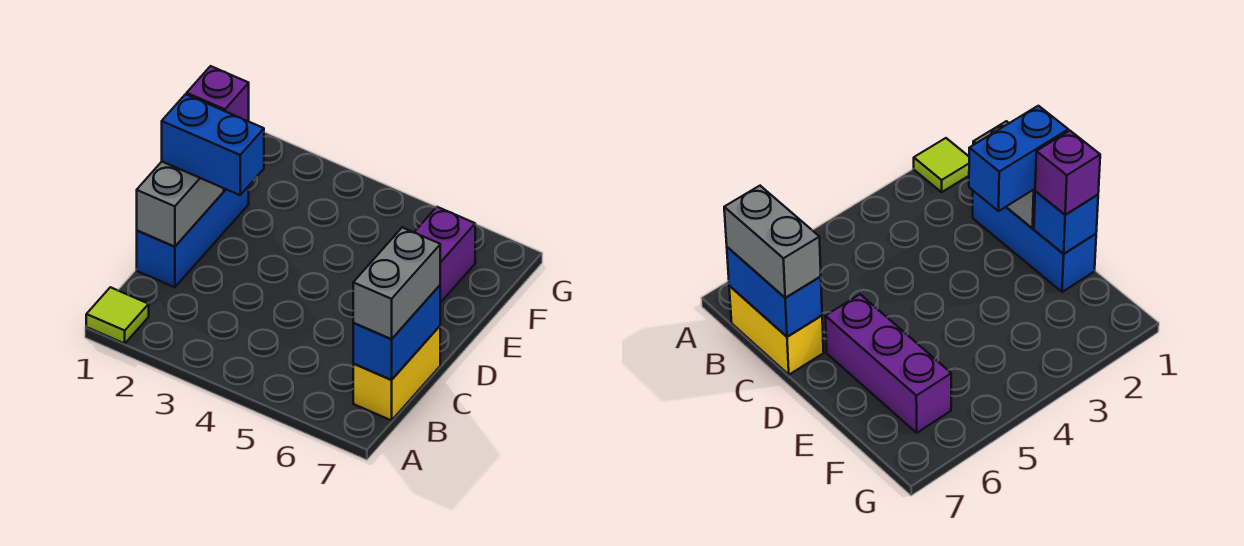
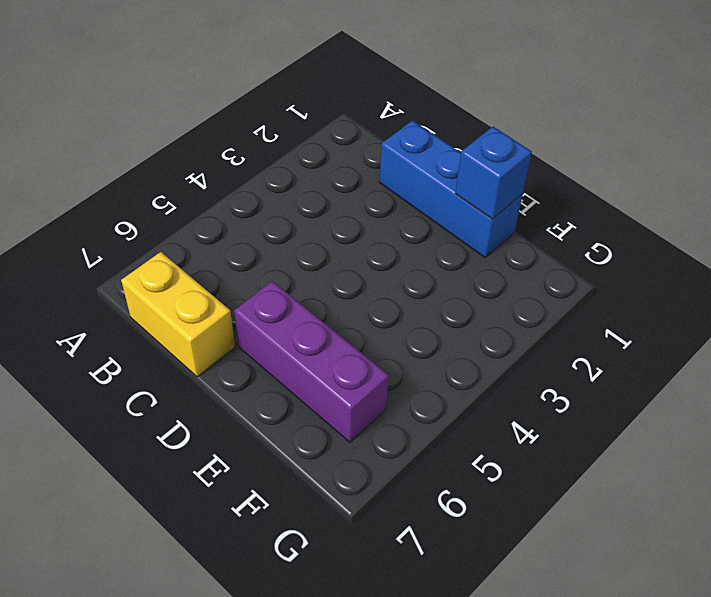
none -> lime tile A1 level 1
none -> blue brick B7:C7 level 2

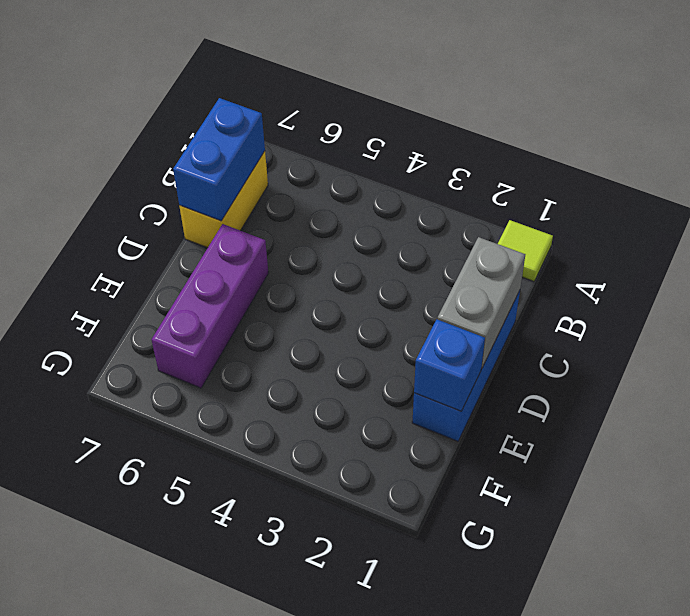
none -> grey brick B7:C7 level 3
none -> blue brick D1:D2 level 3

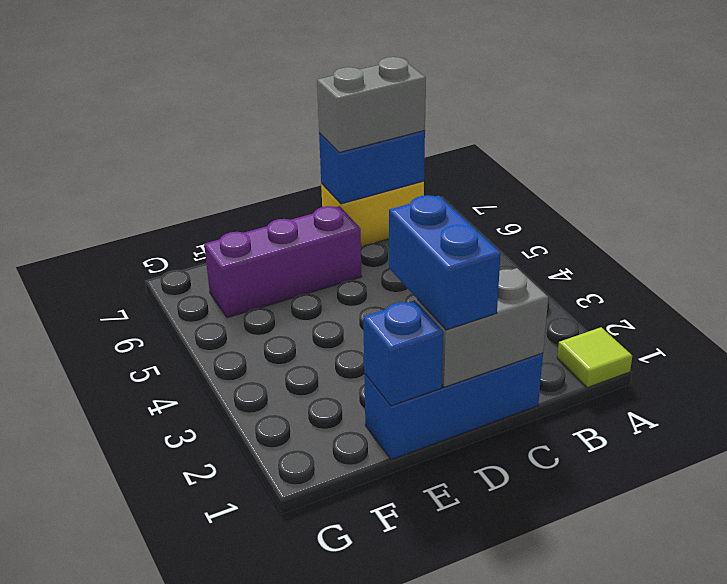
none -> purple brick E1 level 3

